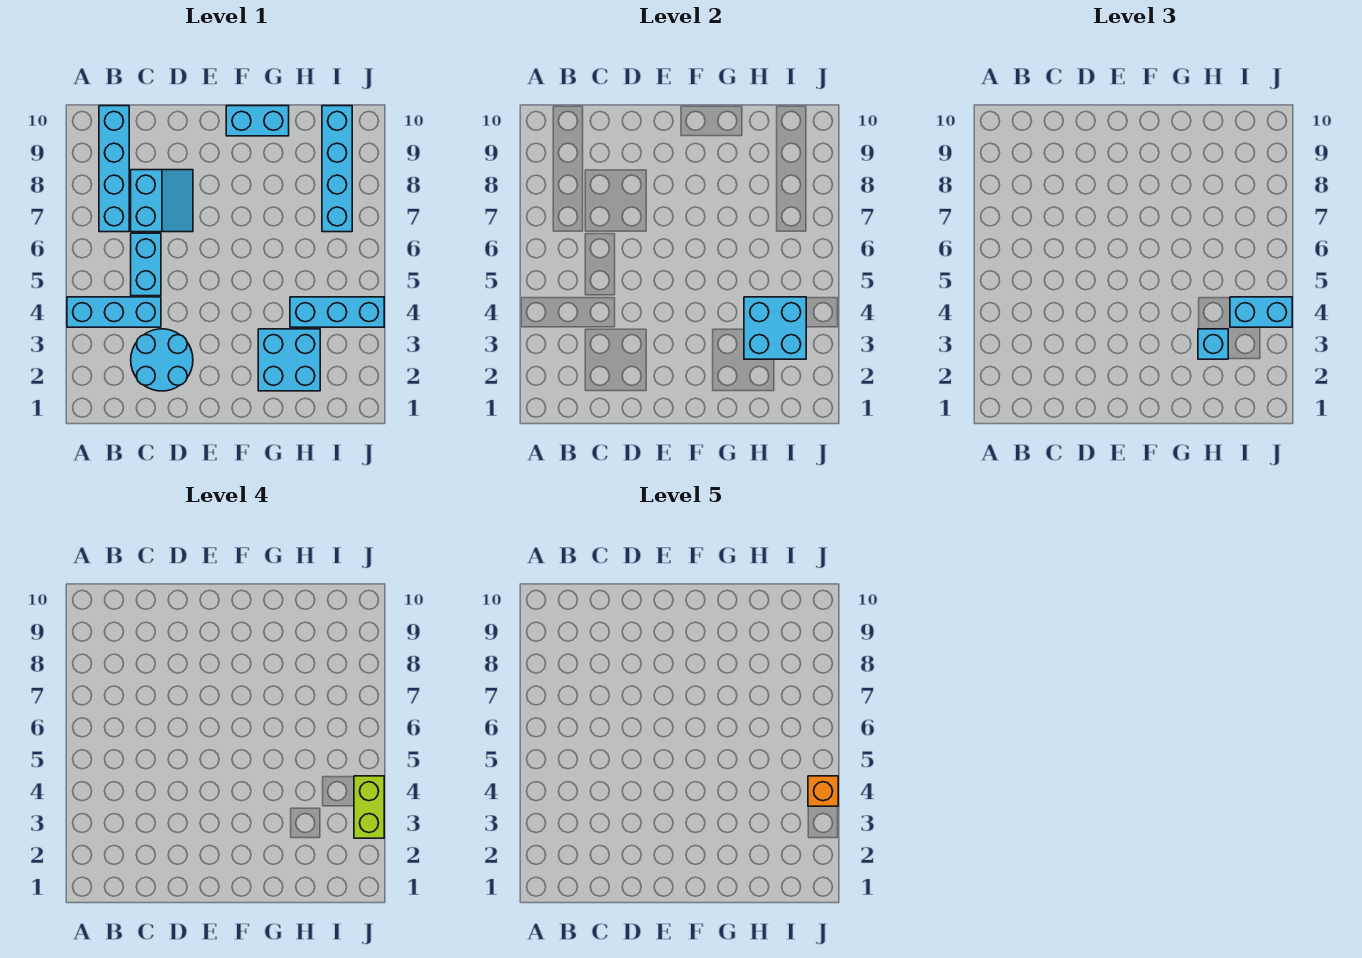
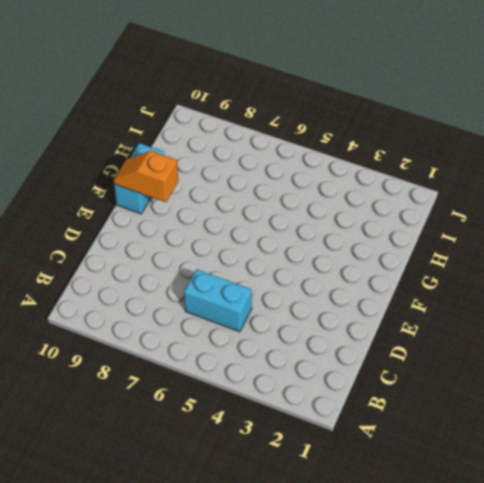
orange slope F9:F10 level 2 top 9 -> none
none -> cyan brick A4:C4 level 1
none -> cyan brick B7:B10 level 1
none -> cyan round brick C2:D3 level 1

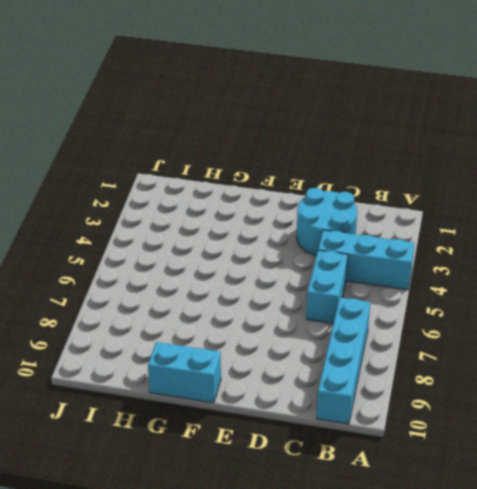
none -> cyan slope C7:D8 level 1 top C
none -> cyan brick G2:H3 level 1
none -> cyan brick H4:J4 level 1

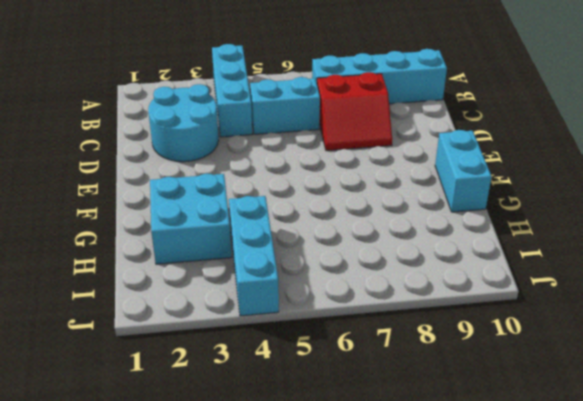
red slope C7:D8 level 1 top C -> cyan slope C7:D8 level 1 top C
none -> cyan brick I7:I10 level 1
none -> cyan brick H3:I4 level 2
none -> cyan brick H3 level 3

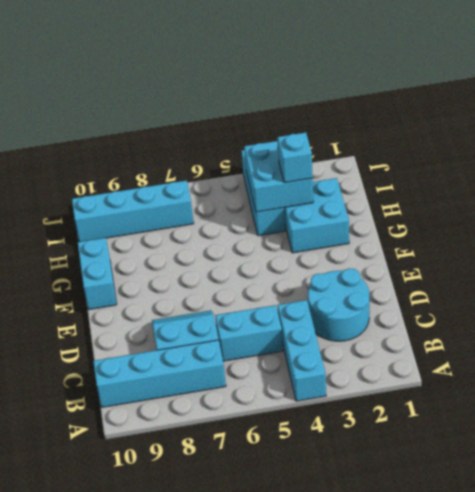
none -> cyan brick I4:J4 level 3
none -> lime brick J3:J4 level 4
none -> orange brick J4 level 5

